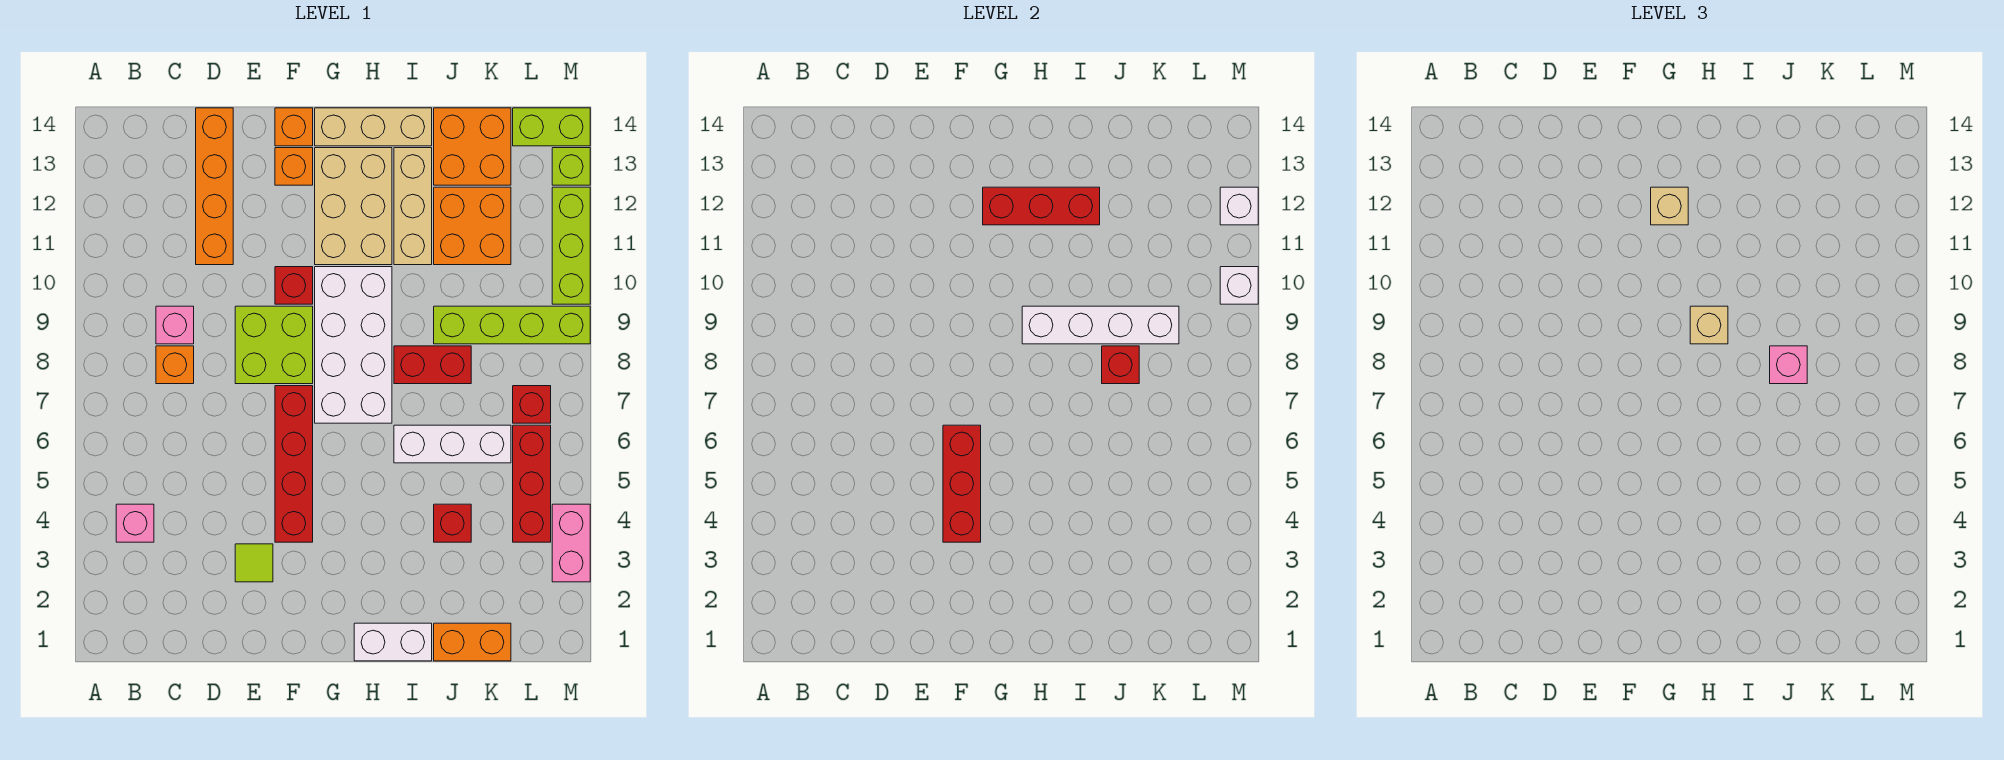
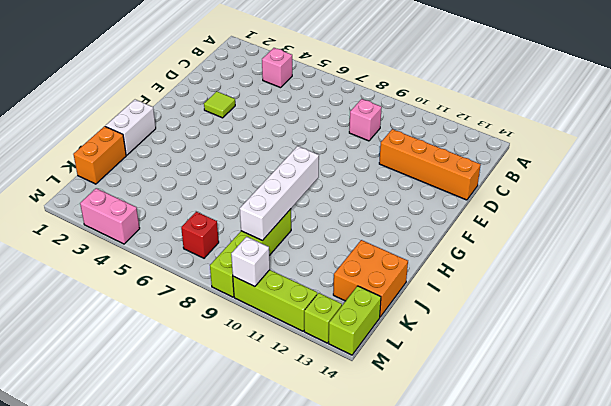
none -> orange brick C8 level 1
none -> lime brick E8:F9 level 1
none -> red brick F4:F7 level 1
none -> red brick F10 level 1

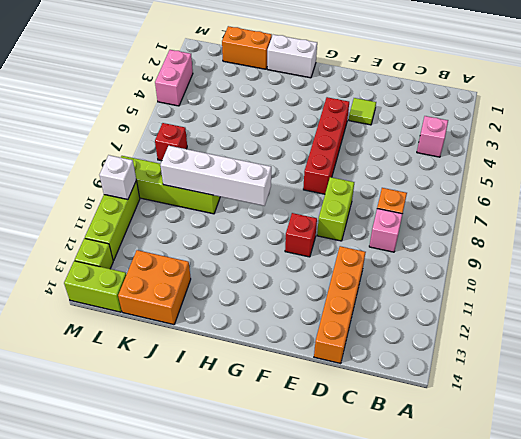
lime brick E8:E9 level 1 -> lime brick E8:F9 level 1
none -> orange brick F13 level 1
none -> orange brick F14 level 1
none -> white brick G7:H10 level 1
none -> tan brick G11:H13 level 1

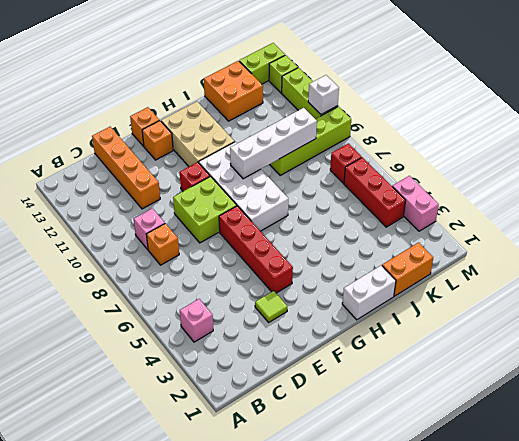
none -> tan brick G14:I14 level 1
none -> white brick I6:K6 level 1
none -> red brick I8:J8 level 1
none -> tan brick I11:I13 level 1

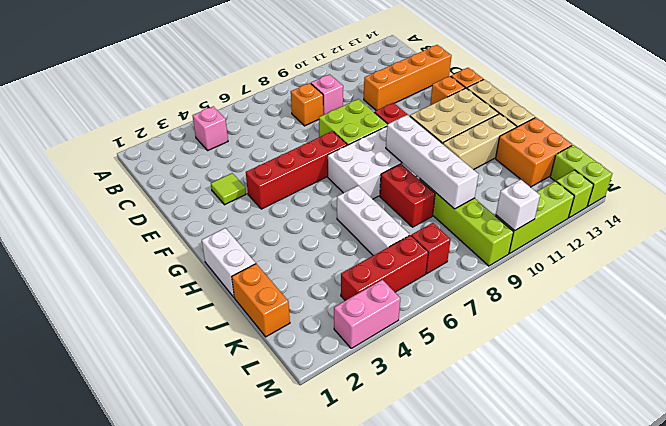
none -> red brick J4 level 1
none -> orange brick J11:K12 level 1
none -> red brick F4:F6 level 2
none -> red brick G12:I12 level 2

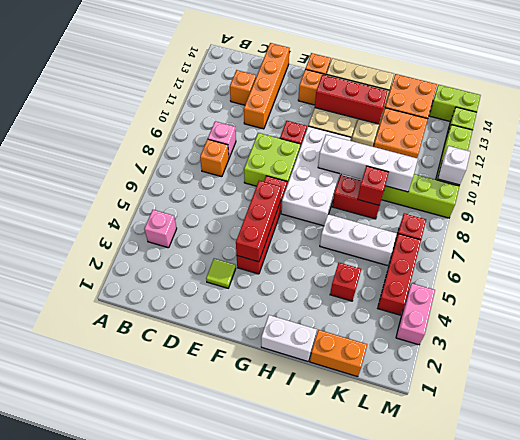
orange brick C12 level 1 -> none
none -> white brick M12 level 2
none -> tan brick G12 level 3
none -> tan brick H9 level 3
none -> pink brick J8 level 3

